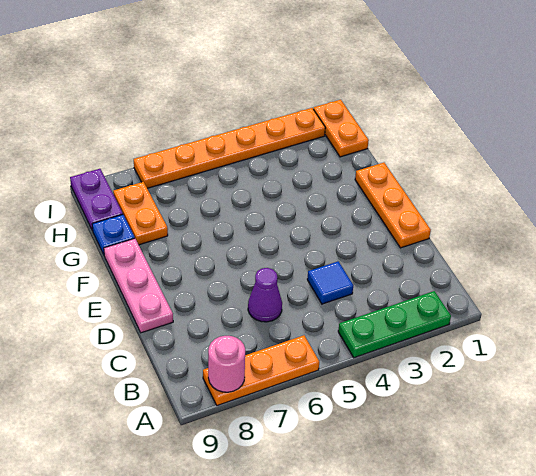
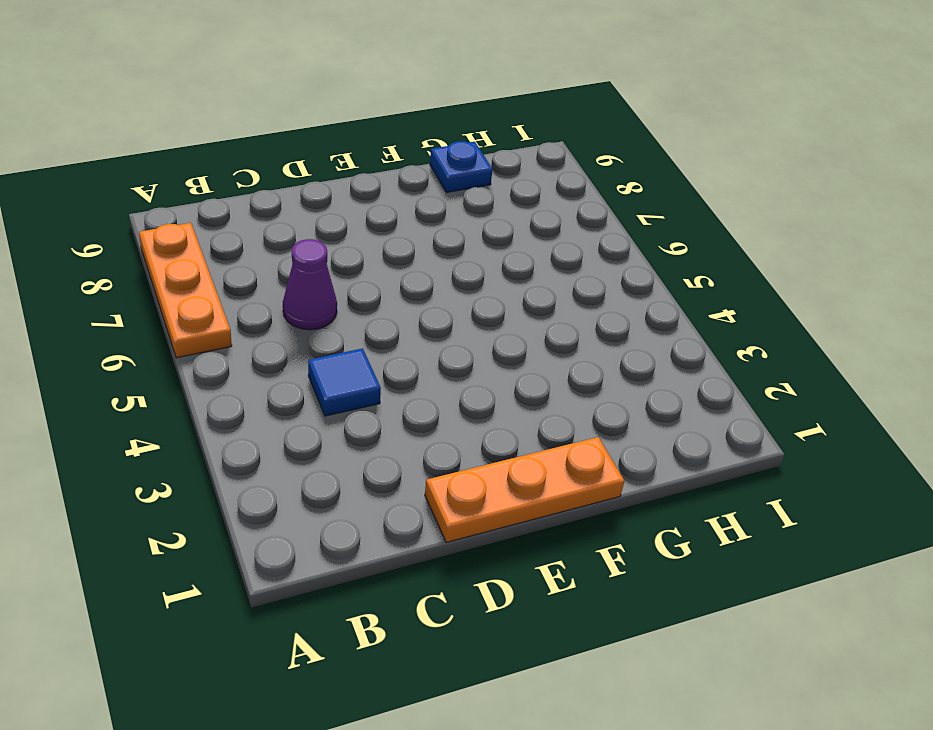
none -> green plate A2:A4 level 1
none -> pink plate D9:F9 level 1
none -> orange plate G8:H8 level 1

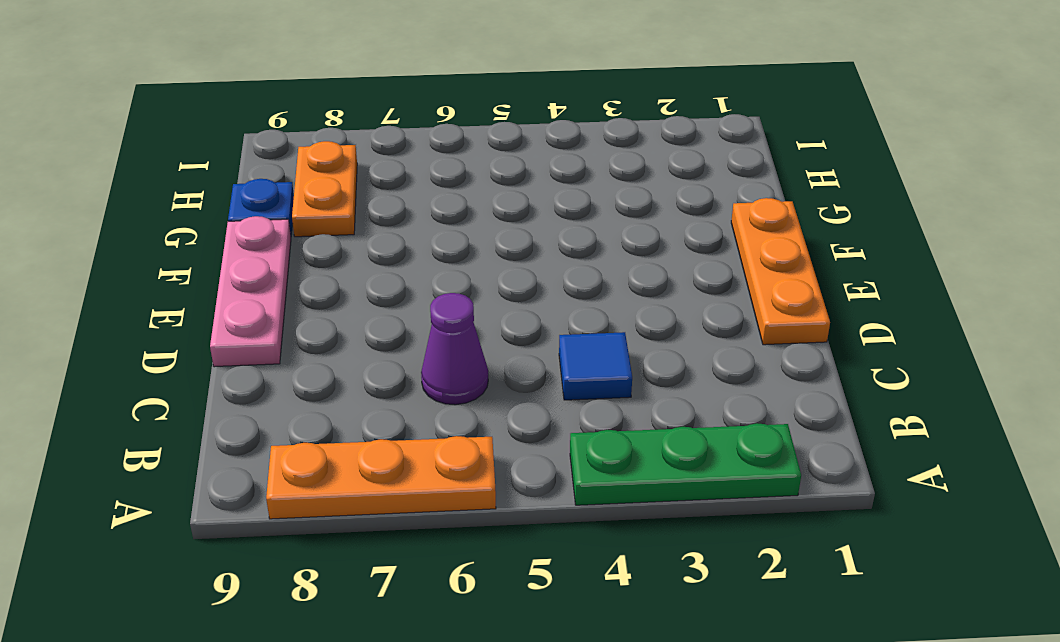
none -> orange plate H1:I1 level 1
none -> purple plate H9:I9 level 1
none -> orange plate I2:I7 level 1

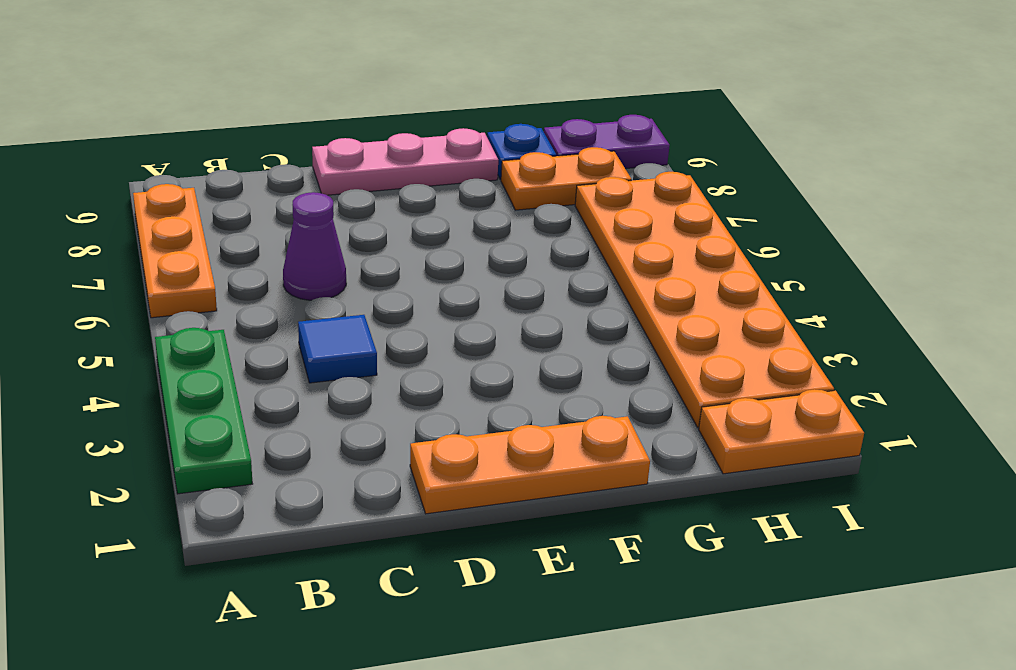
orange plate H2:I7 level 1 -> orange plate I2:I7 level 1
none -> pink round brick A8 level 2

